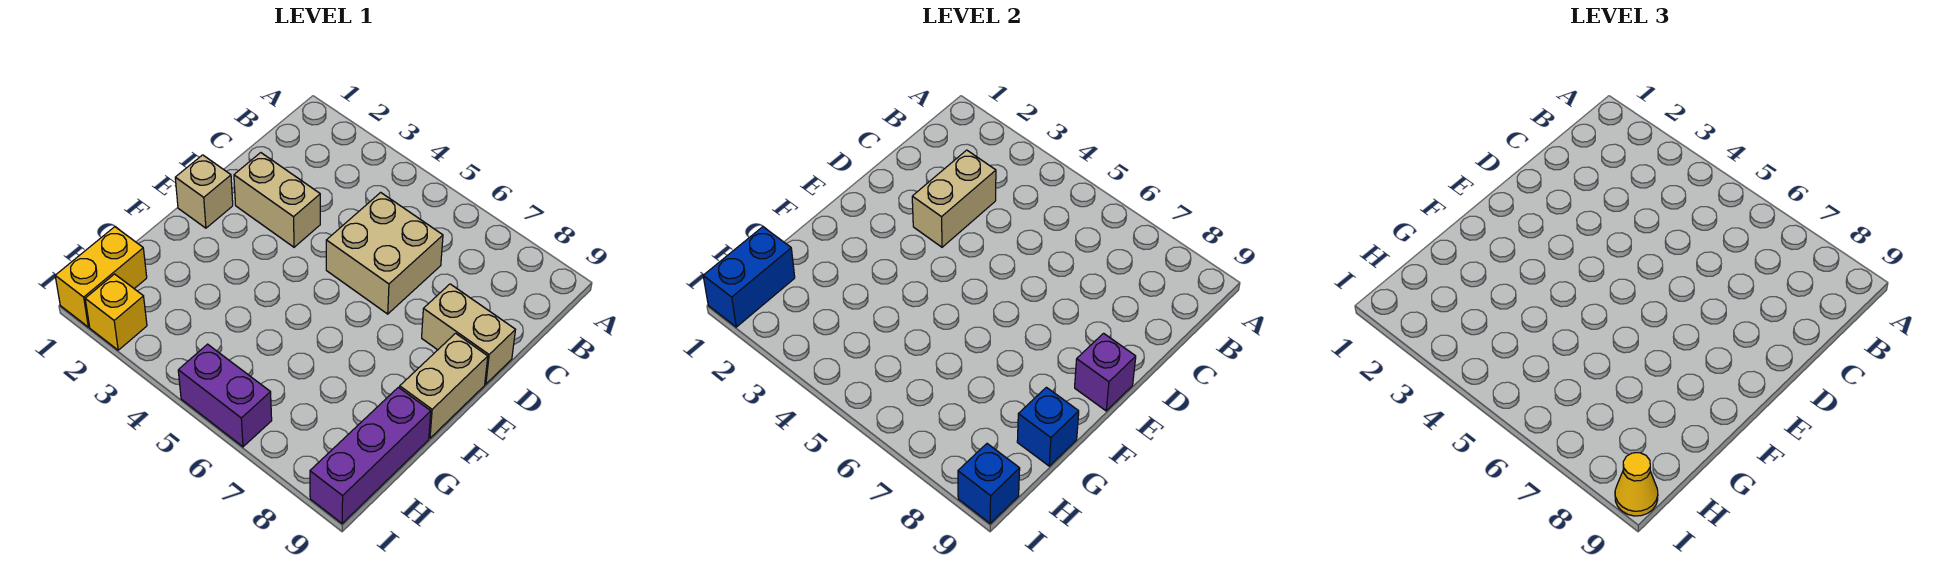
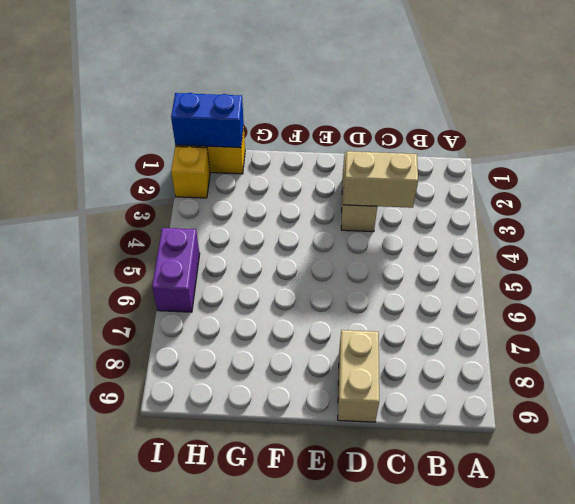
none -> tan brick C5:D6 level 1
none -> tan brick E1 level 1
none -> tan brick E9:F9 level 1

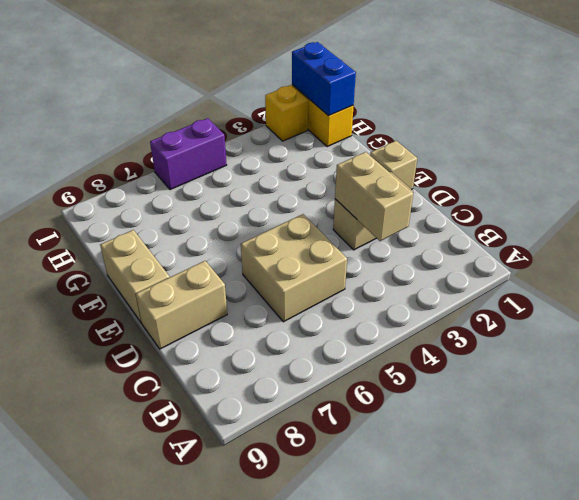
none -> purple brick G9:I9 level 1
none -> purple brick E9 level 2
none -> blue brick G9 level 2

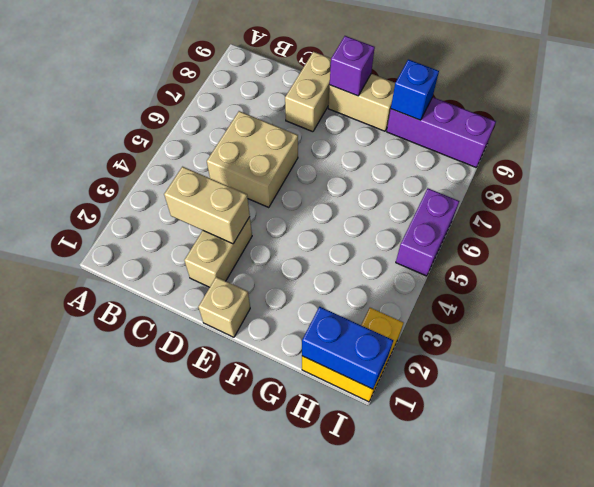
none -> blue brick I9 level 2
none -> yellow cone I9 level 3

